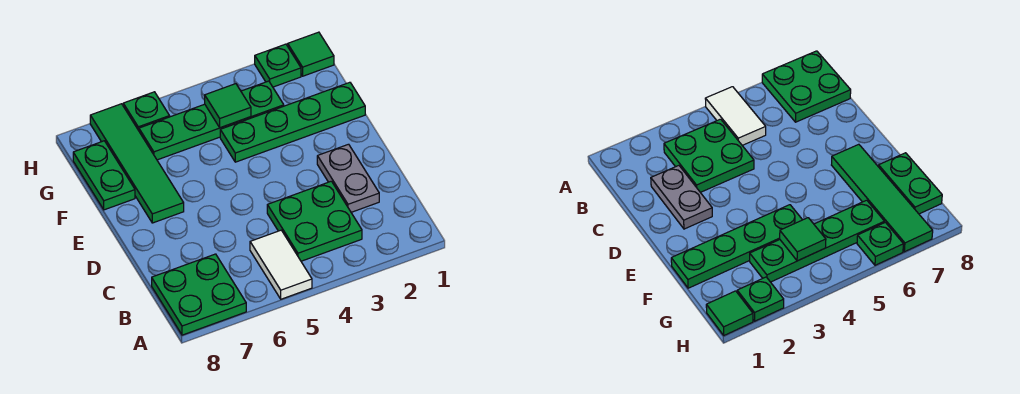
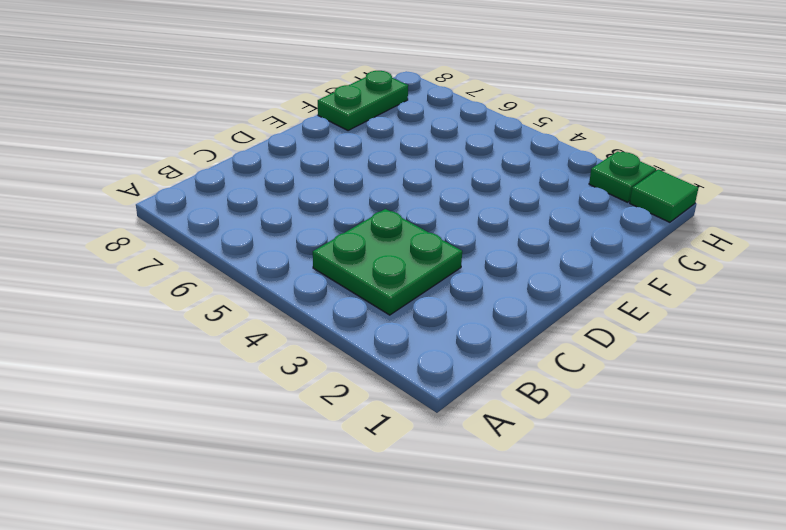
none -> white tile A5:B5 level 1
none -> green plate A7:B8 level 1
none -> grey plate C2:D2 level 1

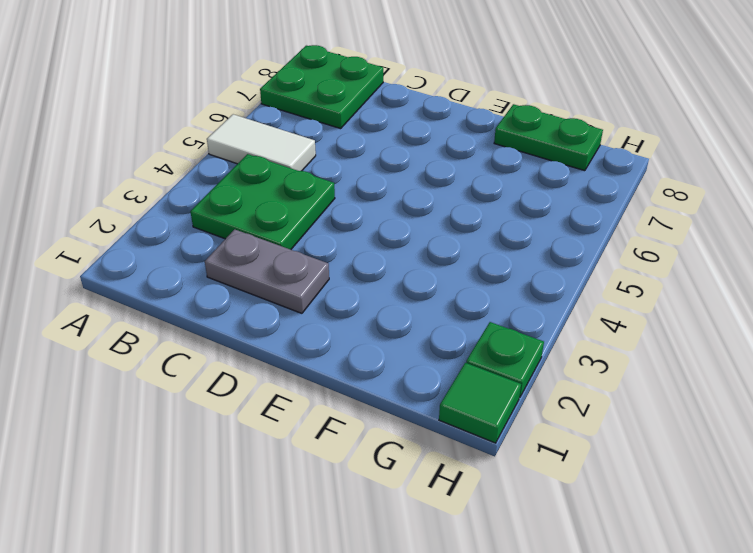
none -> green tile E7:H7 level 1
none -> green plate F1:F4 level 1
none -> green plate G3:G6 level 1

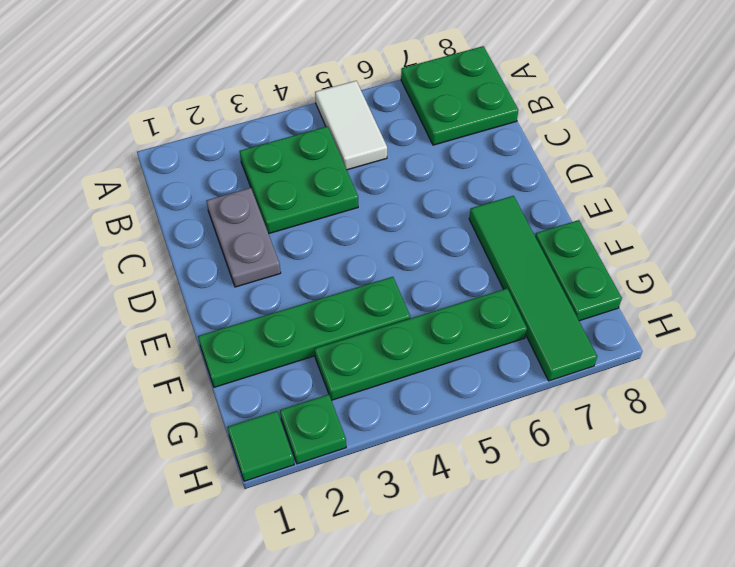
none -> green plate H6 level 1
none -> green tile G4 level 2

